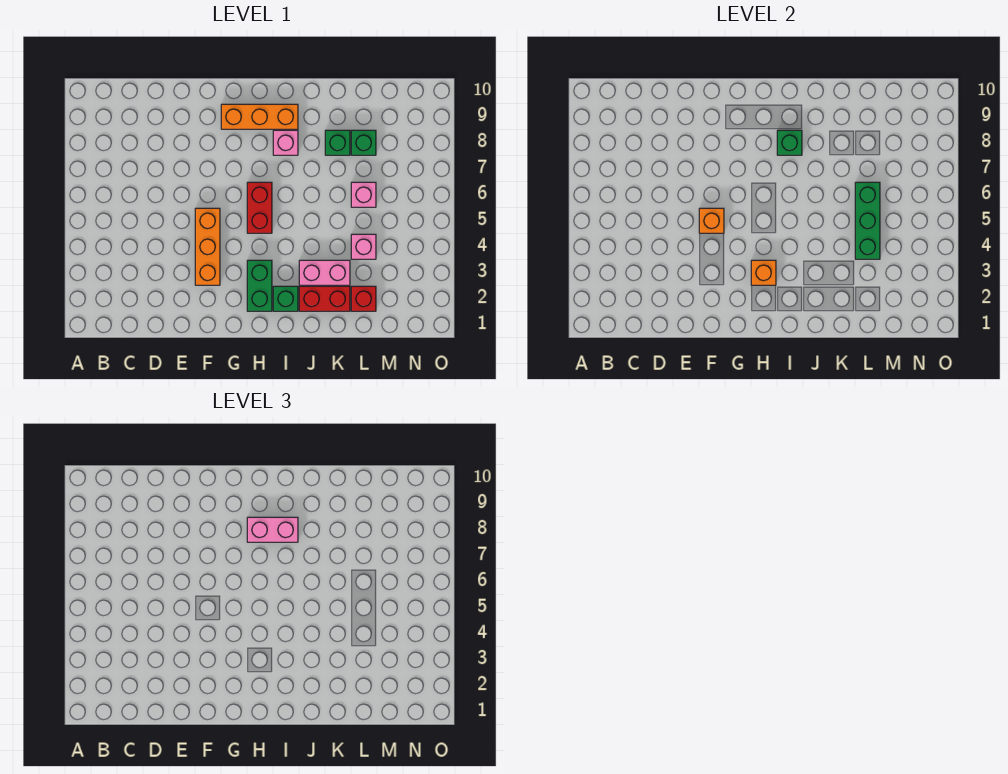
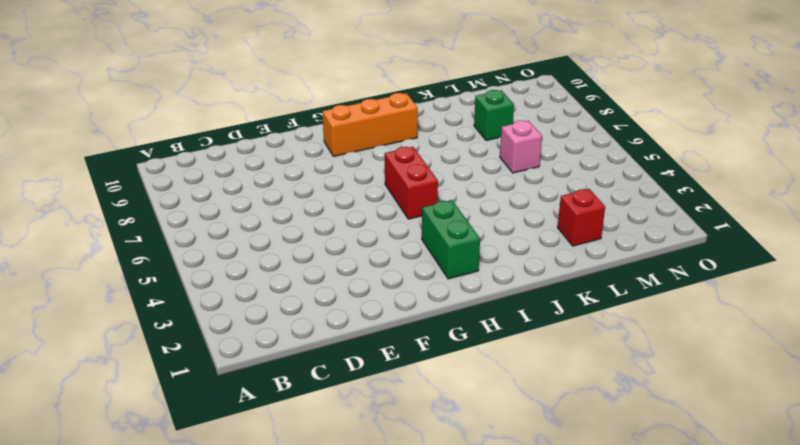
none -> orange brick F3:F5 level 1
none -> green brick I2 level 1
none -> pink brick I8 level 1

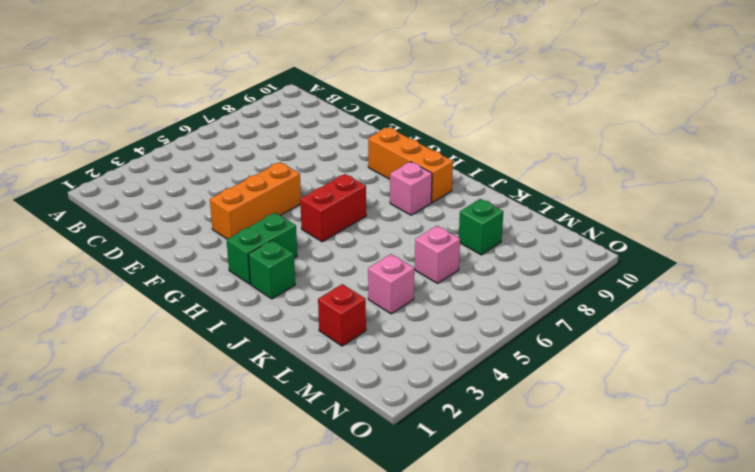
none -> red brick J2:K2 level 1
none -> pink brick J3:K3 level 1
none -> green brick K8 level 1

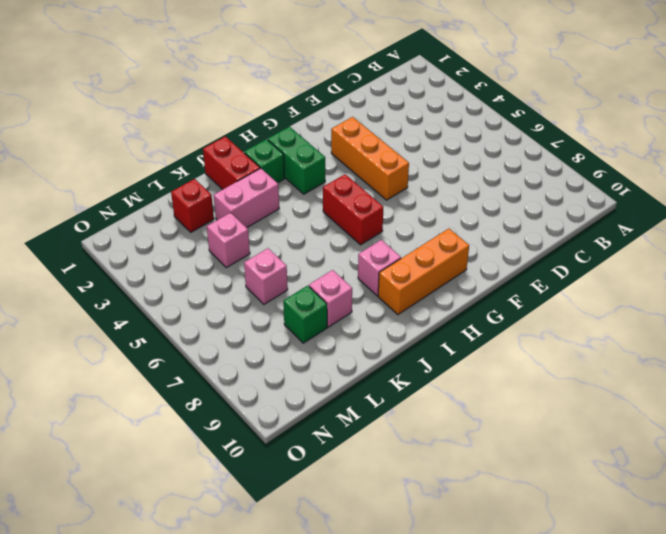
red brick J1:J2 level 1 -> red brick J2:K2 level 1
pink brick K8 level 1 -> green brick K8 level 1
none -> orange brick F5 level 2
none -> orange brick H3 level 2
none -> green brick I8 level 2

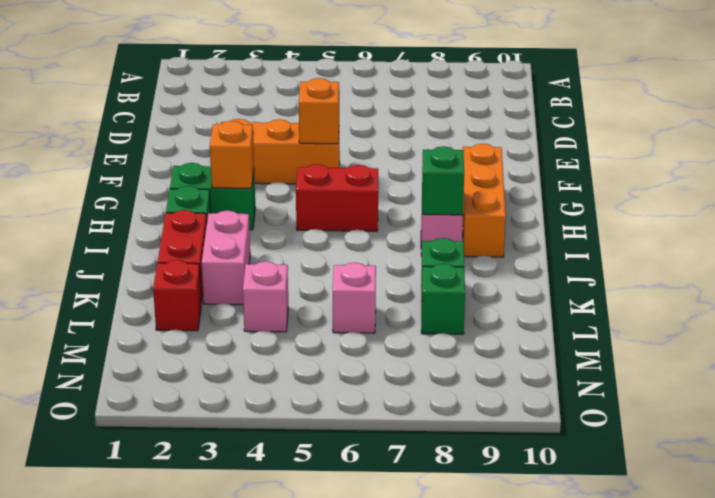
none -> green brick L4:L6 level 2
none -> pink brick H8:I8 level 3

